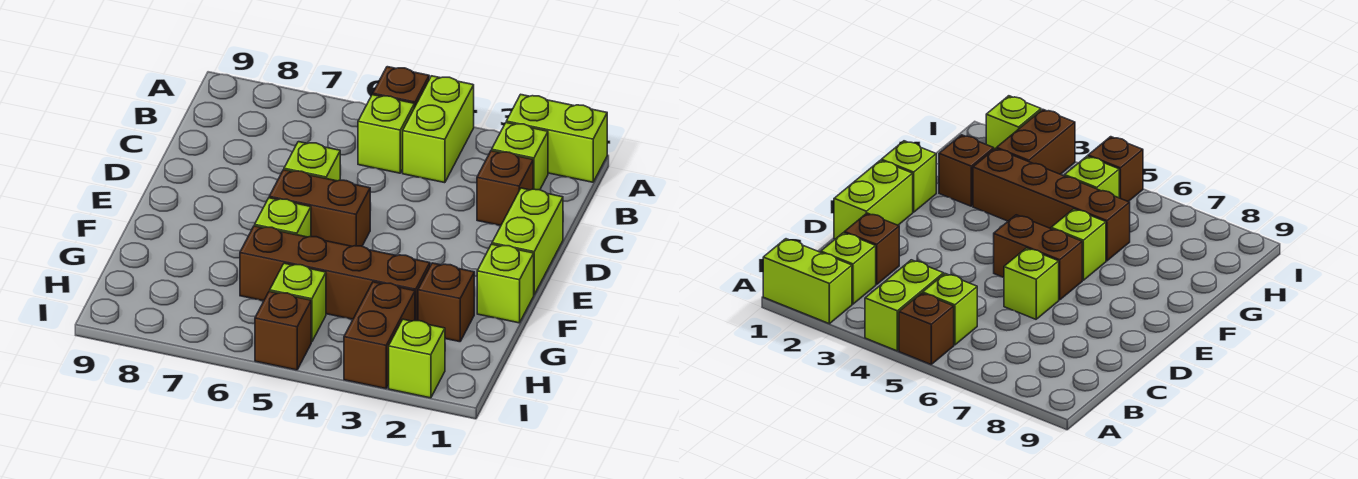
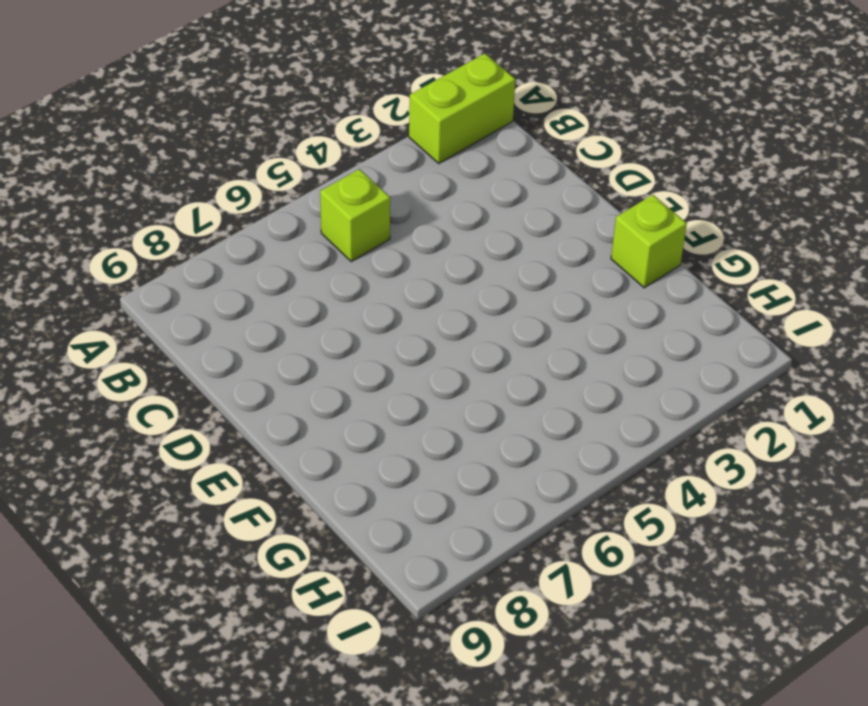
none -> lime brick A4:B4 level 1
none -> brown brick A5 level 1
none -> lime brick B2 level 1

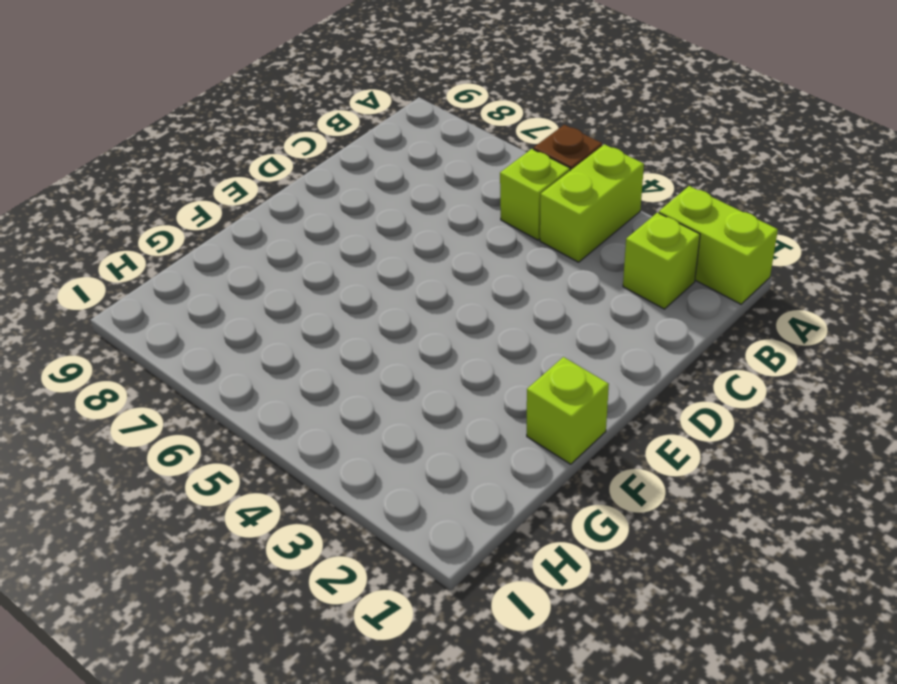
none -> brown brick C2 level 1
none -> lime brick D1:E1 level 1
none -> lime brick D6 level 1

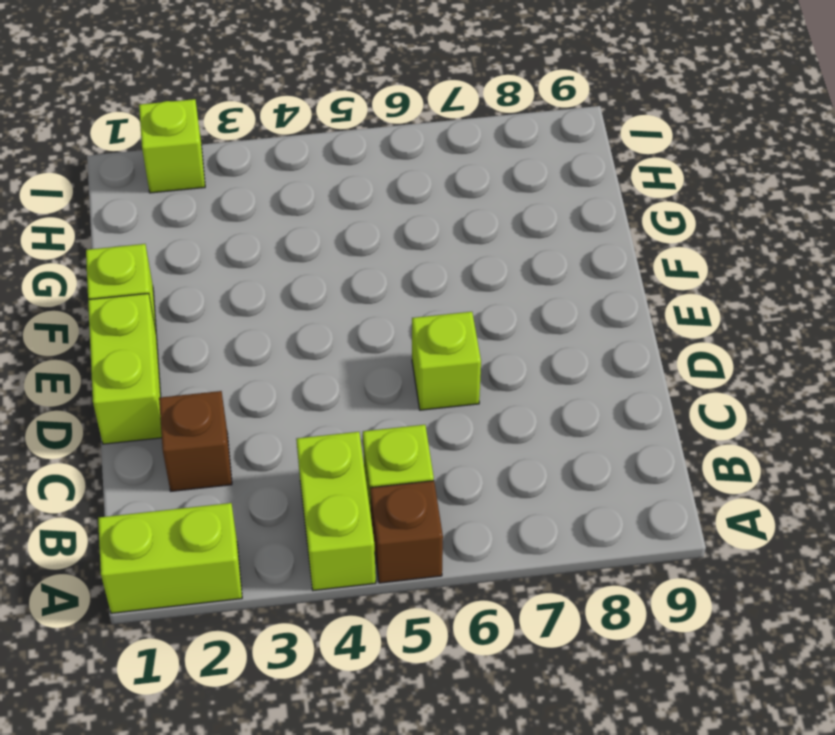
none -> lime brick B2 level 1
none -> brown brick E5:E6 level 1
none -> lime brick F6 level 1

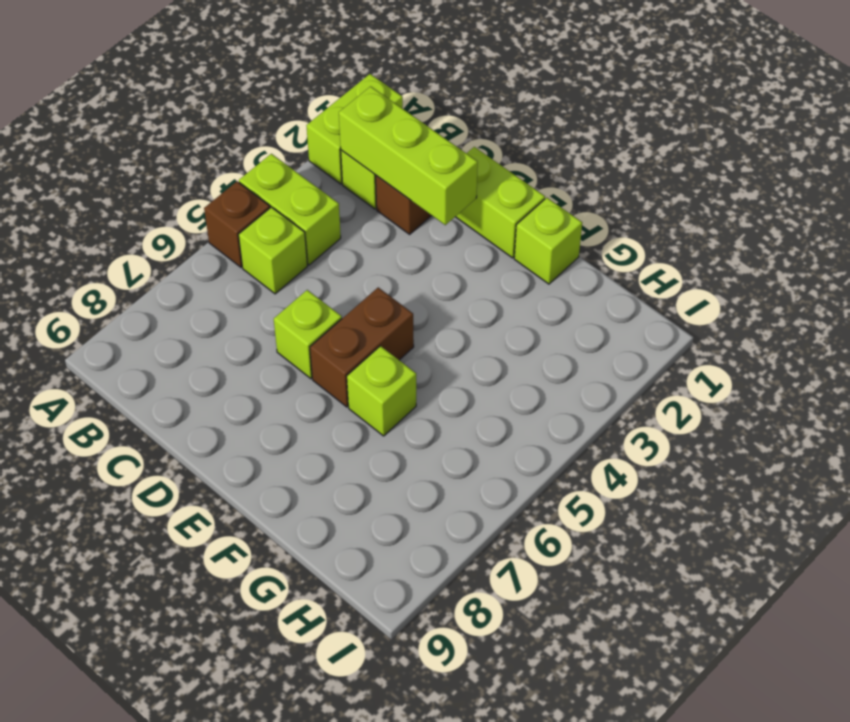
lime brick B2:D2 level 2 -> none
none -> brown brick G2 level 1
none -> brown brick G3:G6 level 1
none -> brown brick H3:I3 level 1

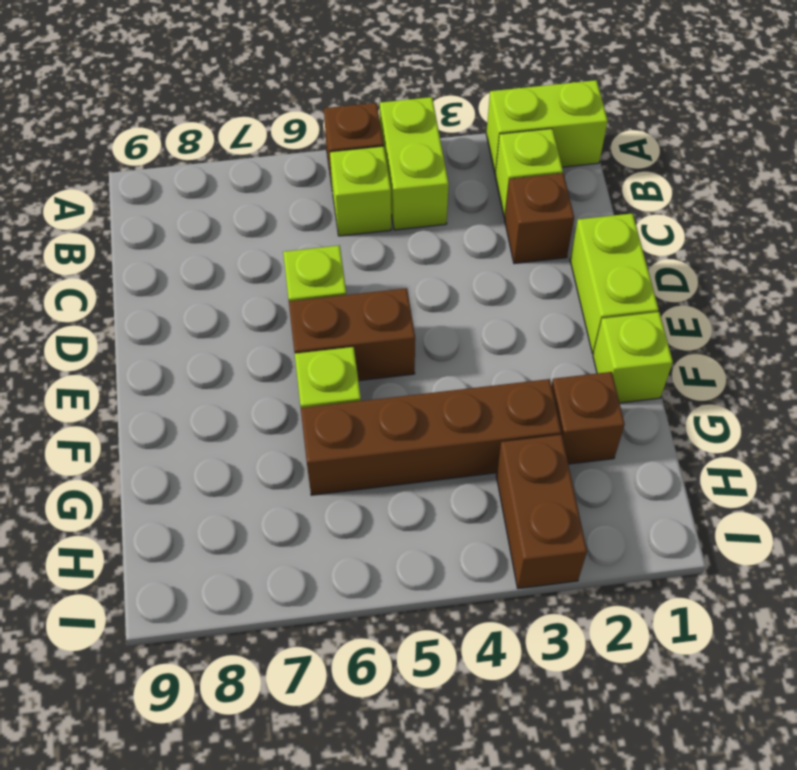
none -> lime brick H5 level 1
none -> lime brick I2 level 1
none -> brown brick I5 level 1

